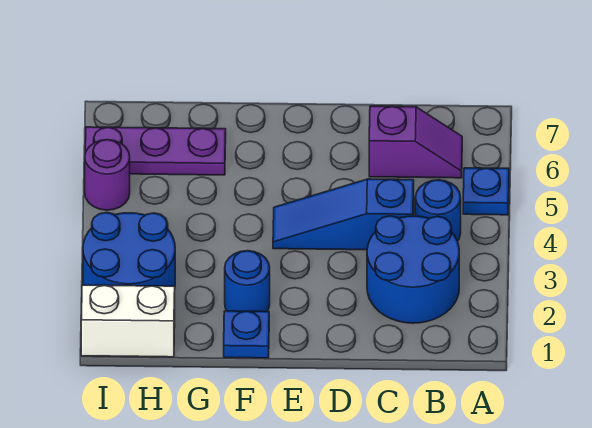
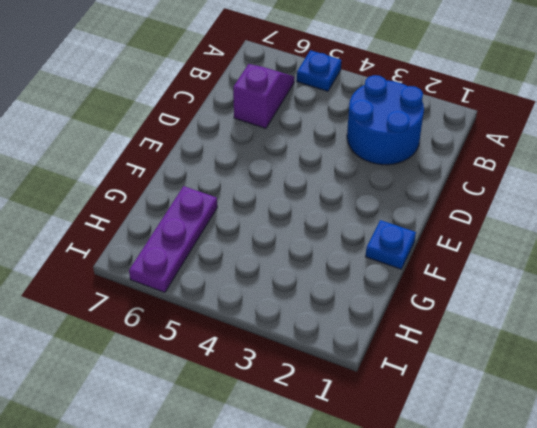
none -> blue round brick B4 level 1
none -> blue slope C4:E4 level 1 top C

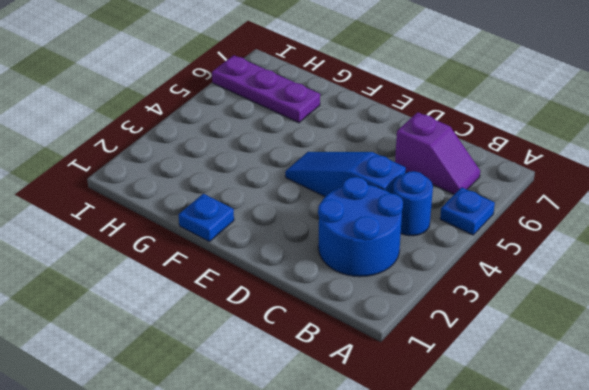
none -> blue round brick F2 level 1
none -> white brick H1:I1 level 1

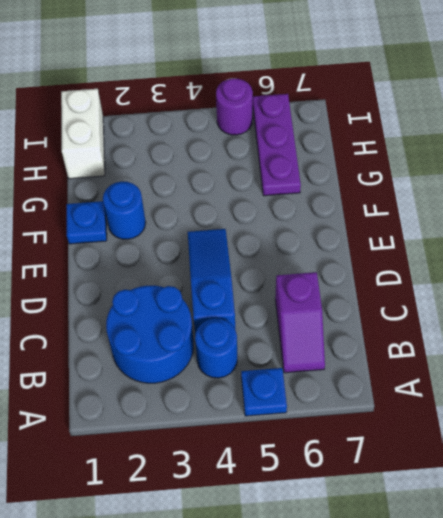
none -> blue round brick H2:I3 level 1

